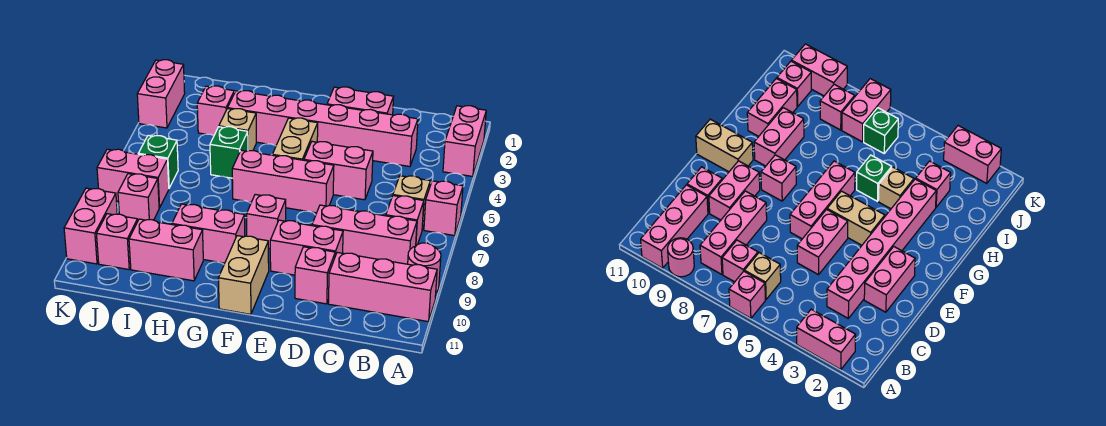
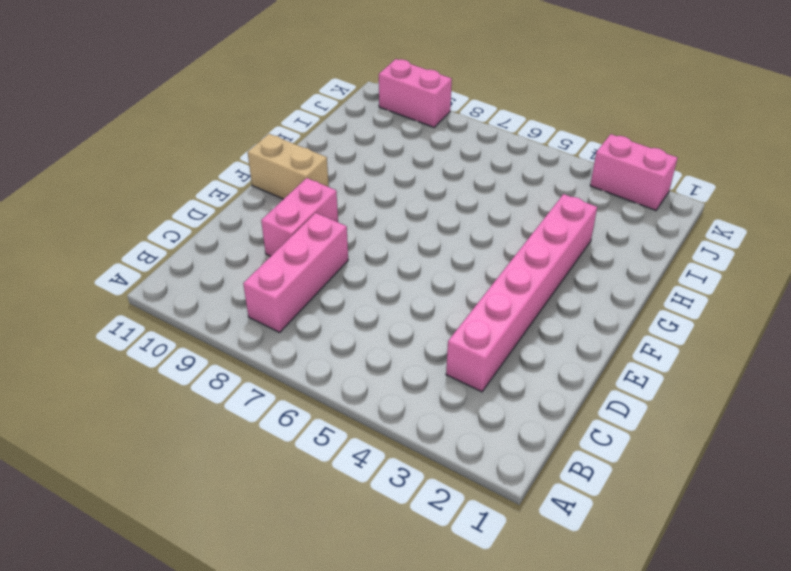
none -> pink brick A2:A3 level 1
none -> pink brick A6 level 1
none -> pink round brick A9 level 1

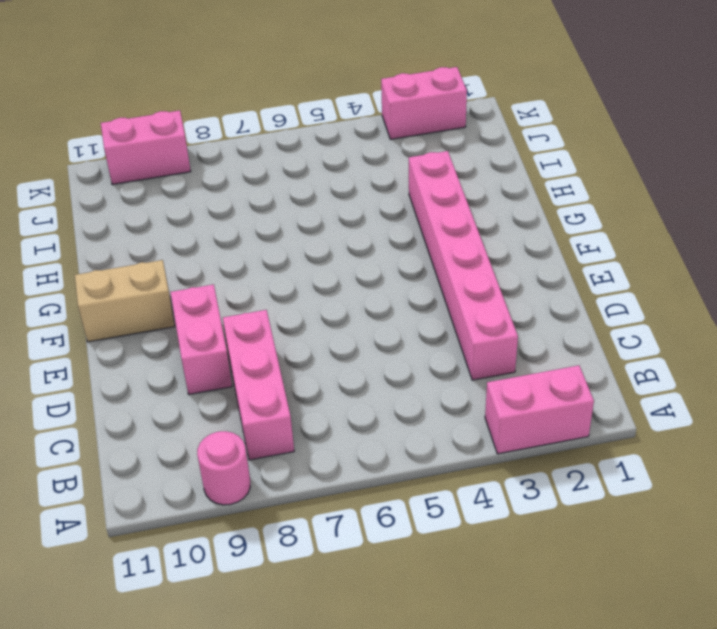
none -> pink brick A6 level 1
none -> pink brick A10:C10 level 1
none -> tan brick B6 level 1

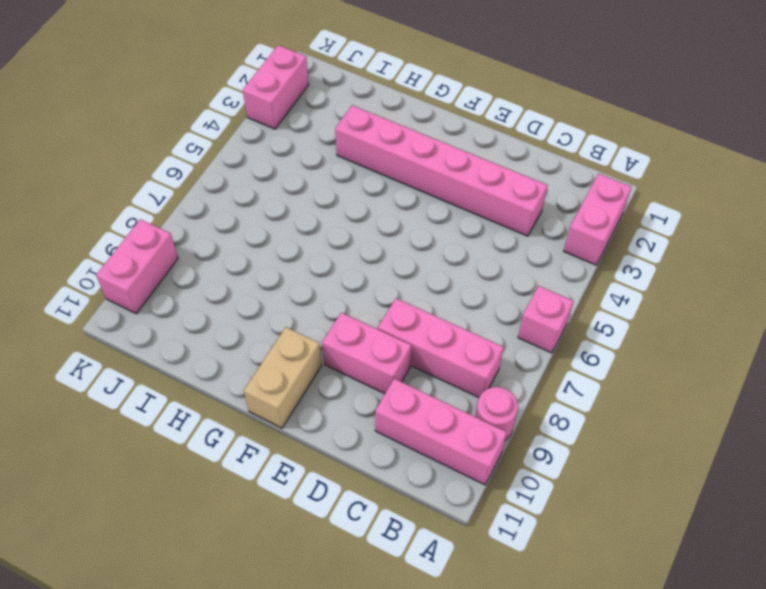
none -> tan brick B6 level 1
none -> pink brick B7 level 1
none -> pink brick D2:E2 level 1

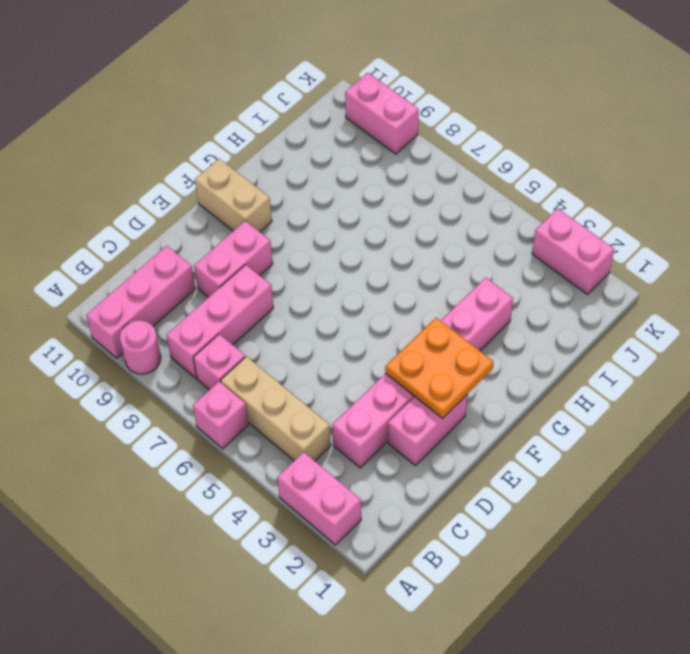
tan brick B4:B6 level 1 -> tan brick B6 level 1
orange plate E2:F3 level 2 -> none
none -> pink brick D5:E5 level 1
none -> pink brick D10 level 1
none -> pink brick E6:G6 level 1

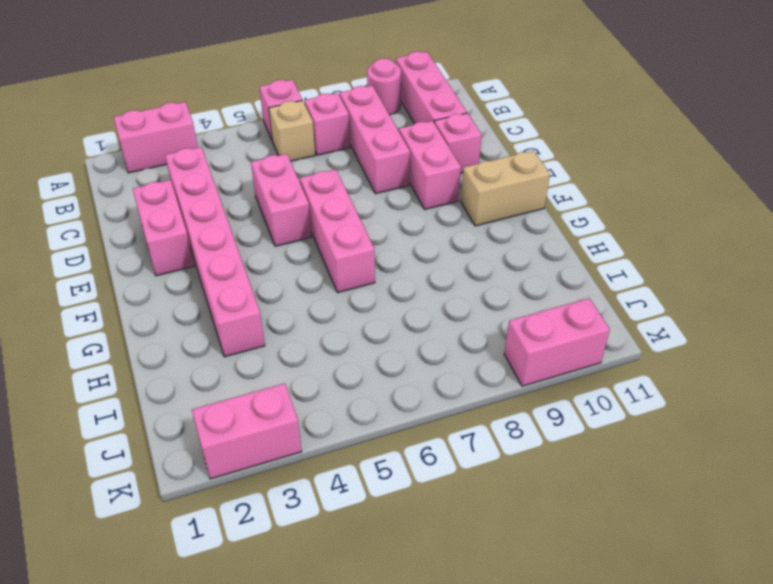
none -> tan brick F4:F5 level 1
none -> pink brick F8 level 1
none -> pink brick G9:H9 level 1

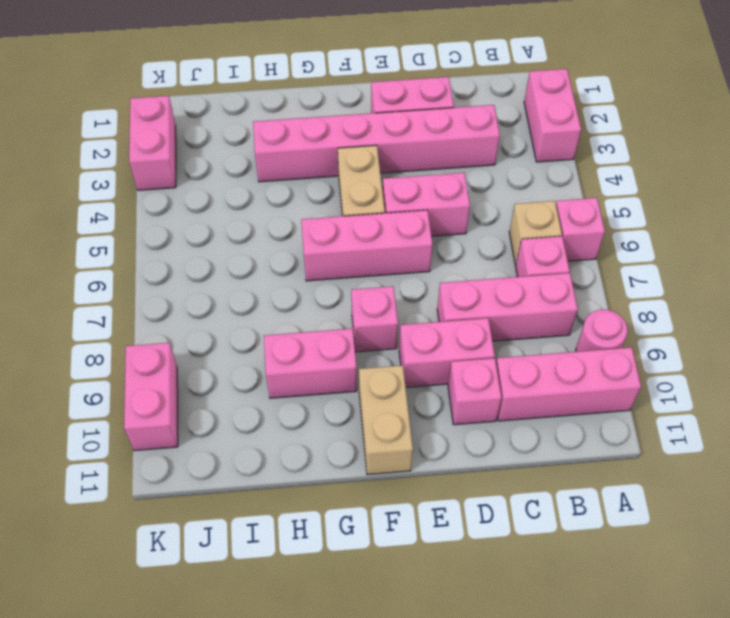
none -> tan brick H4 level 1
none -> green brick H5 level 1
none -> pink brick H10:I10 level 1

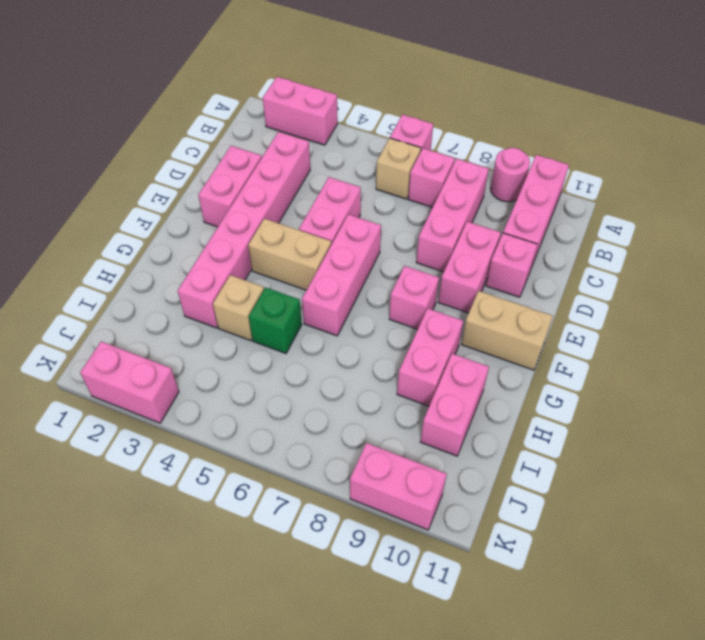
none -> pink brick I3 level 1
none -> green brick J6 level 1
none -> pink brick J7:K7 level 1

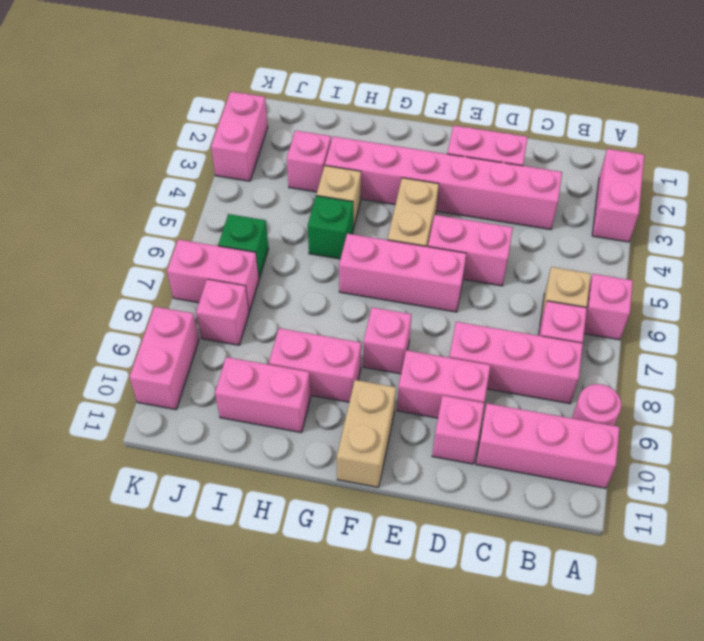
none -> pink brick J10 level 1

